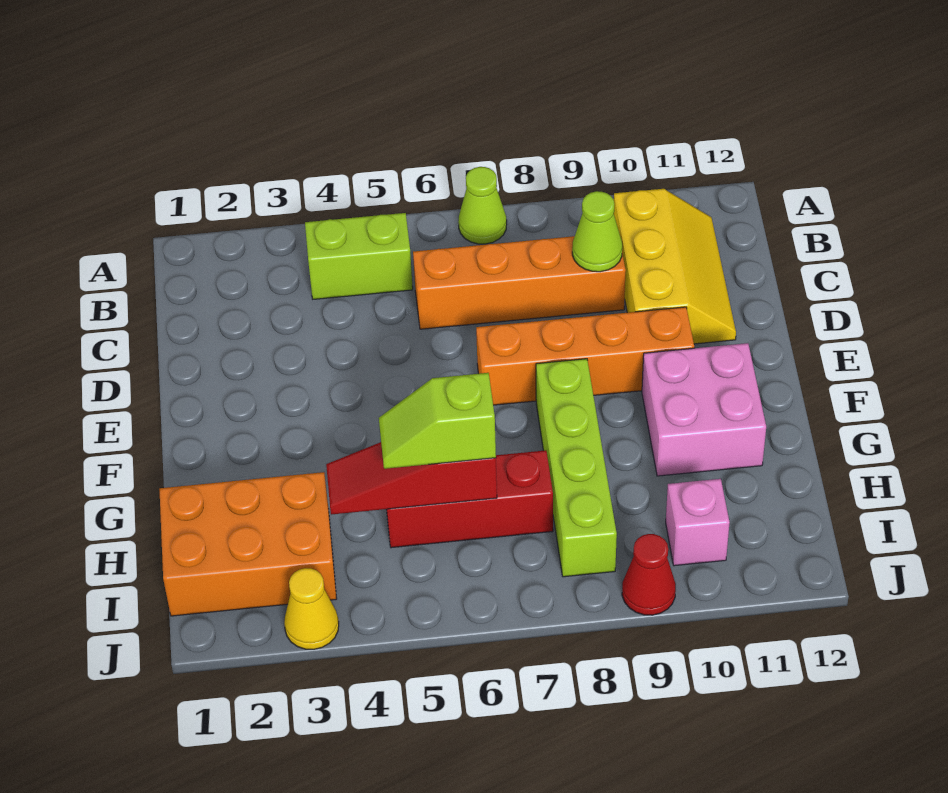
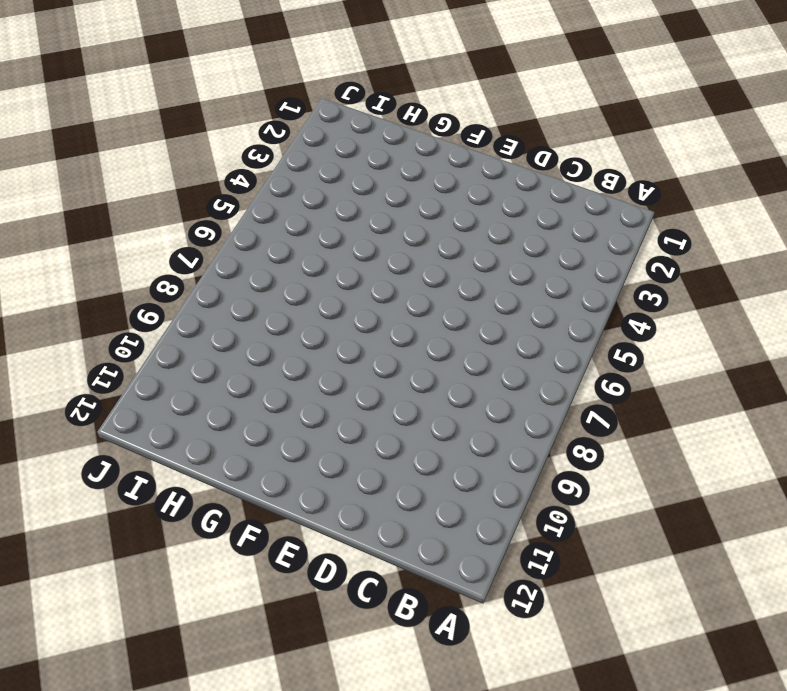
none -> lime cone A7 level 1
none -> lime brick B4:B5 level 1
none -> yellow slope B10:D11 level 1 top 10

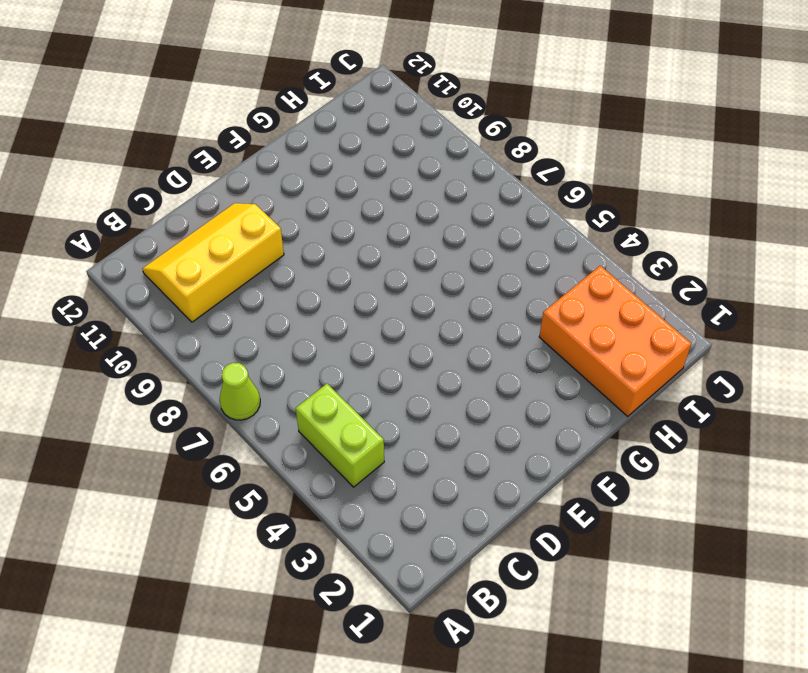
none -> orange brick C6:C9 level 1
none -> orange brick E7:E10 level 1
none -> lime brick F8:I8 level 1

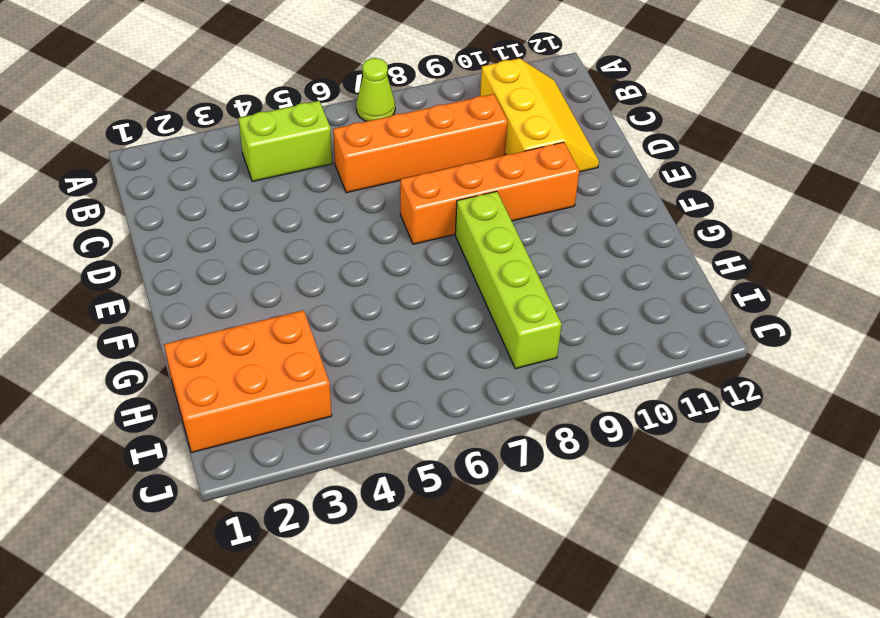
none -> pink brick F10:G11 level 1
none -> red brick H5:H7 level 1
none -> pink brick I10 level 1

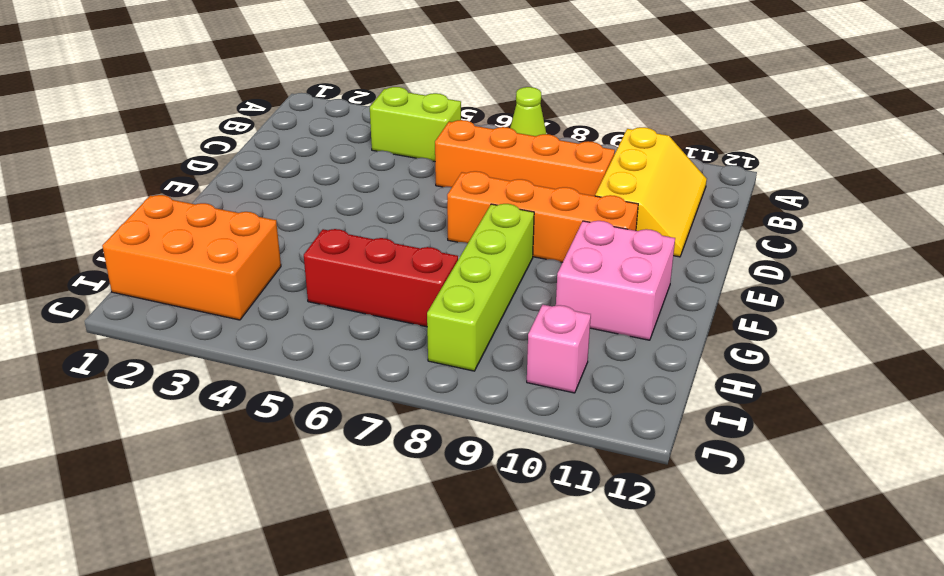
none -> yellow cone J3 level 1
none -> red cone J9 level 1
none -> lime cone C9 level 2

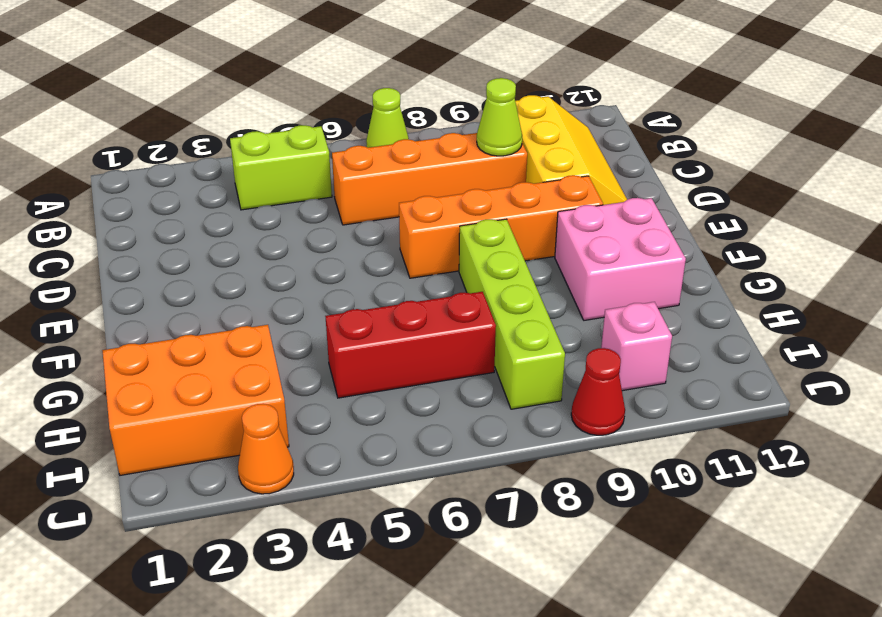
orange cone J3 level 1 -> yellow cone J3 level 1
none -> red slope H4:H6 level 2 top 6
none -> lime slope H5:H6 level 3 top 6

